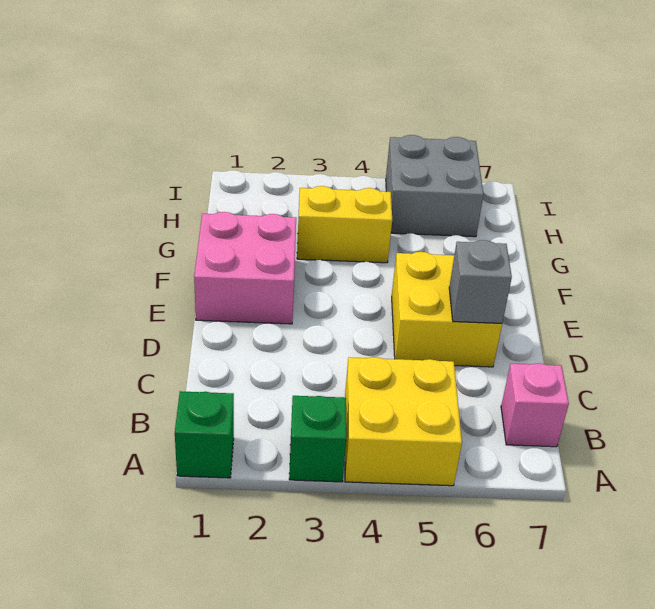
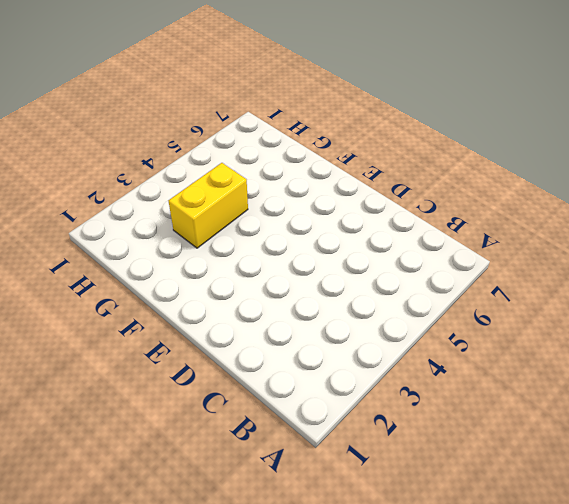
none -> green brick A1 level 1
none -> green brick A3 level 1

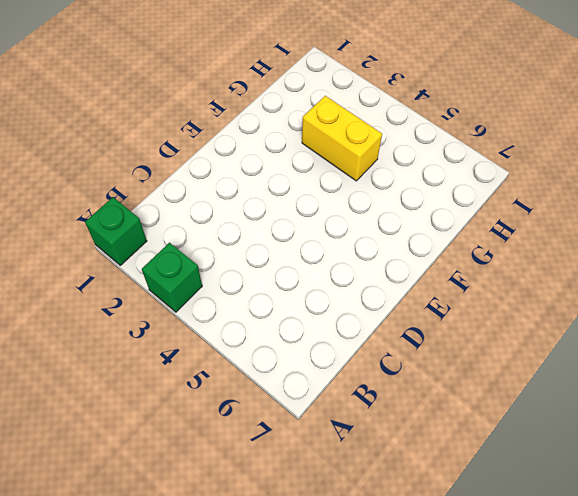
none -> yellow brick A4:B5 level 1
none -> pink brick B7 level 1

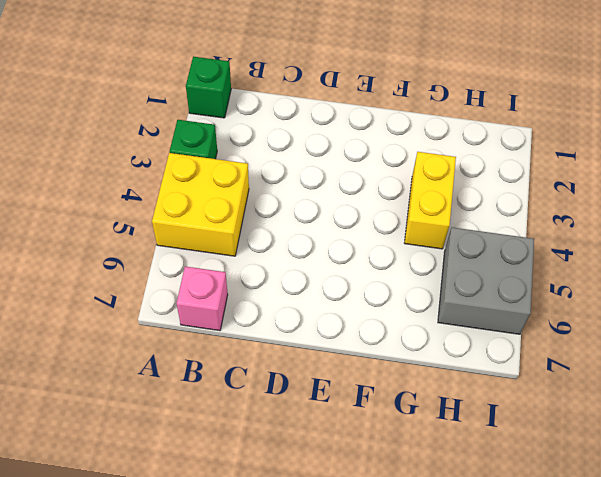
none -> yellow brick D5:E6 level 1
none -> pink brick E1:F2 level 1

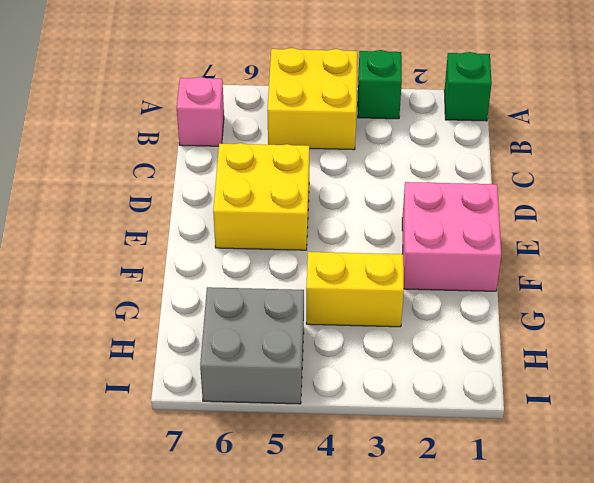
none -> grey brick D6 level 2

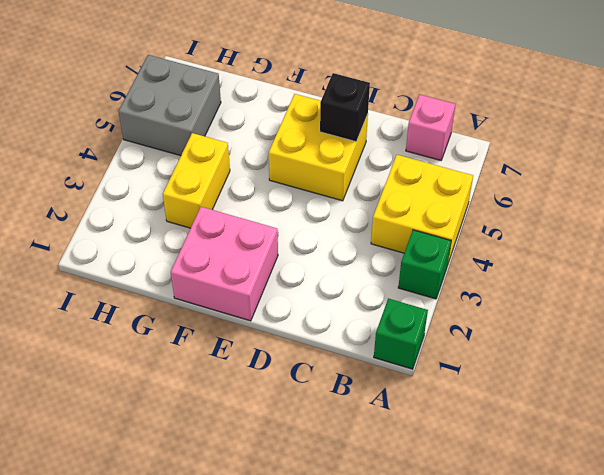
black brick D6 level 2 -> grey brick D6 level 2

